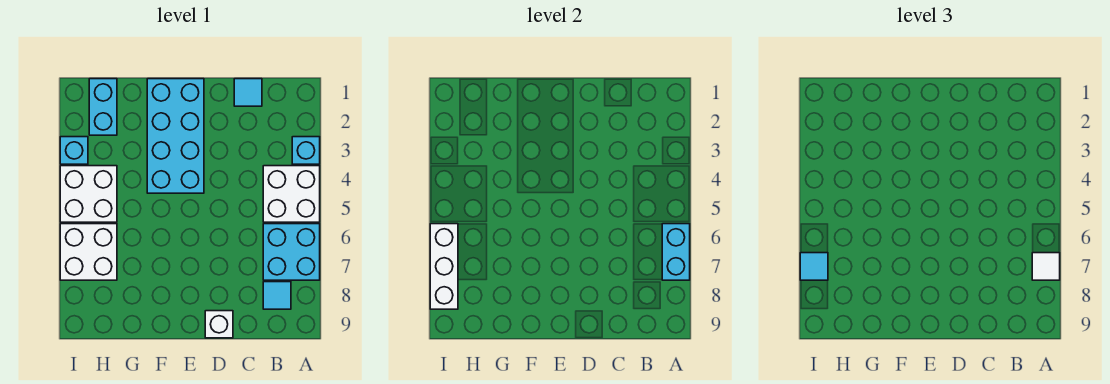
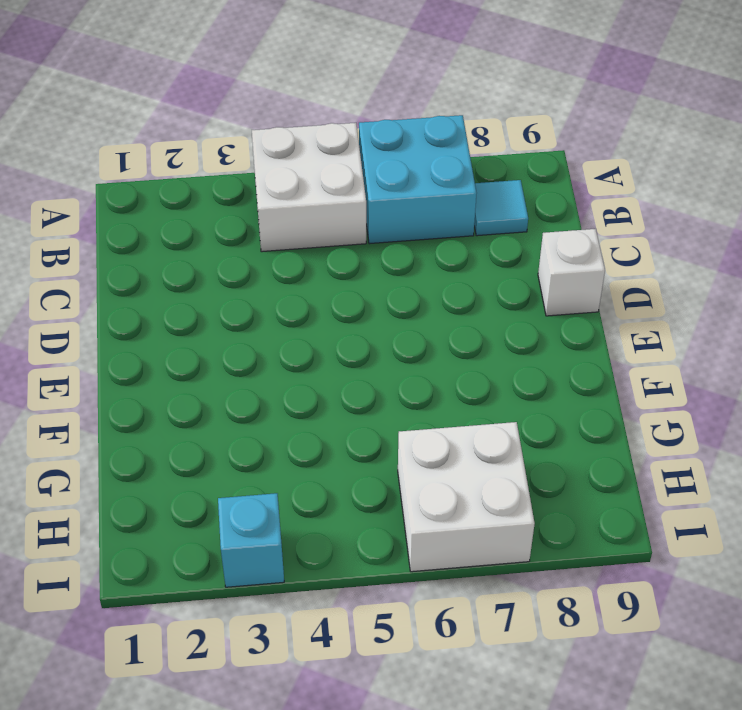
none -> cyan brick A3 level 1
none -> cyan tile C1 level 1
none -> cyan brick E1:F4 level 1

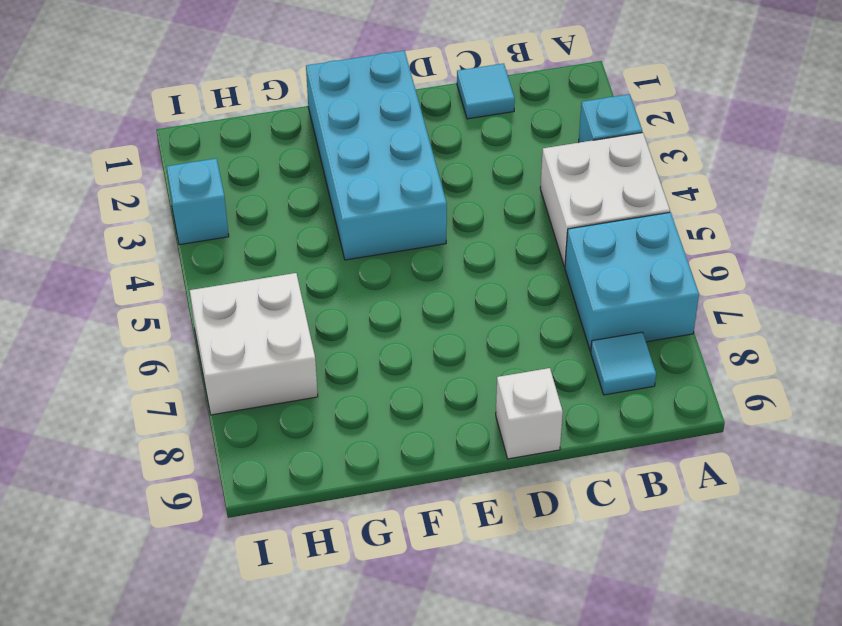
none -> cyan brick H1:H2 level 1
none -> white brick H4:I5 level 1
none -> cyan brick A6:A7 level 2

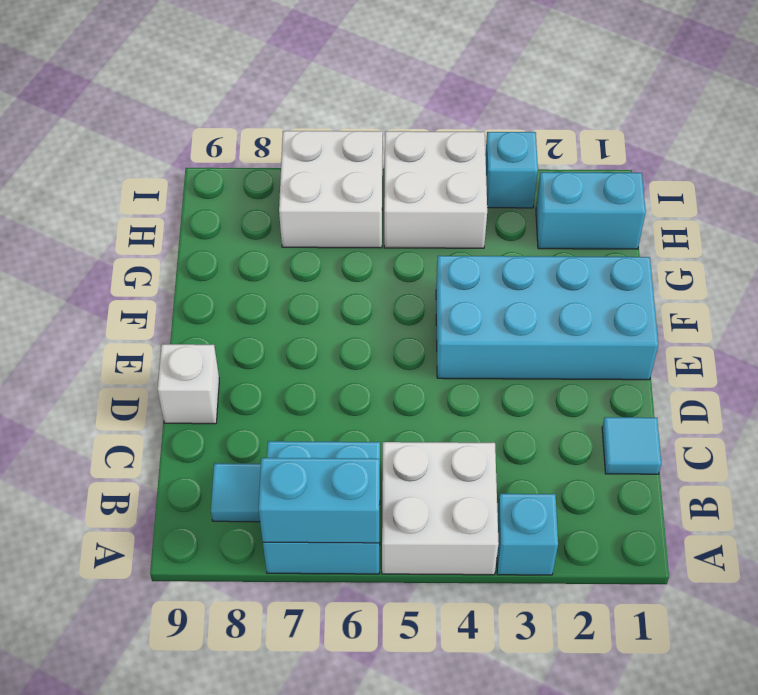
none -> white brick I6:I8 level 2
none -> white tile A7 level 3
none -> cyan tile I7 level 3

